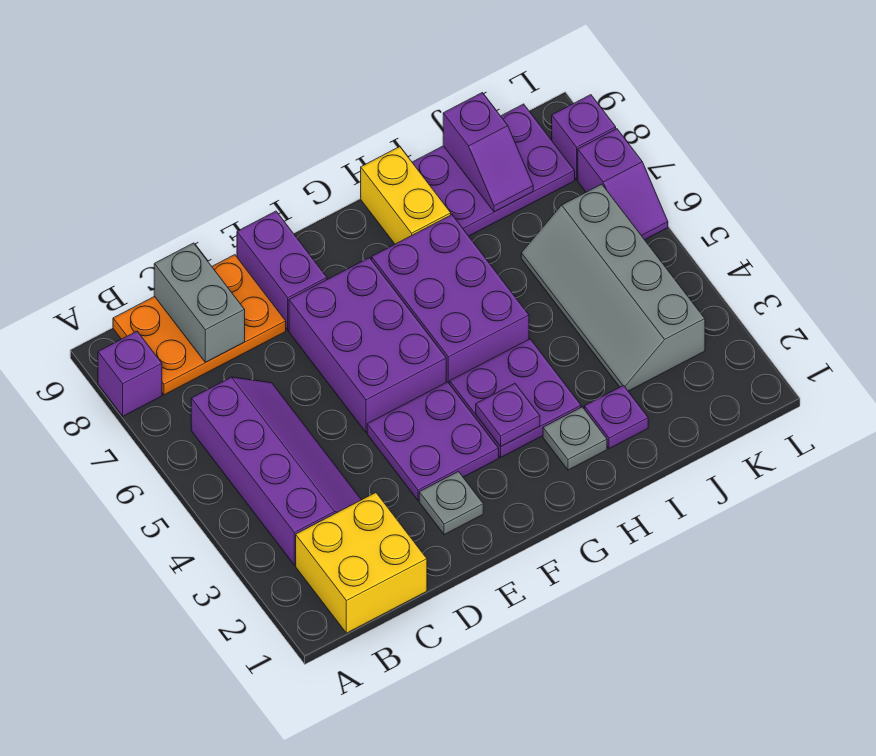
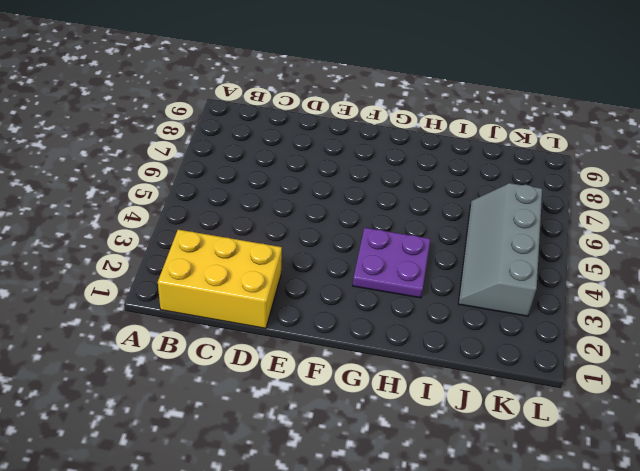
yellow brick B1:D2 level 1 -> yellow brick B1:C2 level 1
none -> purple brick A8 level 1
none -> purple slope B3:C6 level 1 top B
none -> orange plate B8:D9 level 1

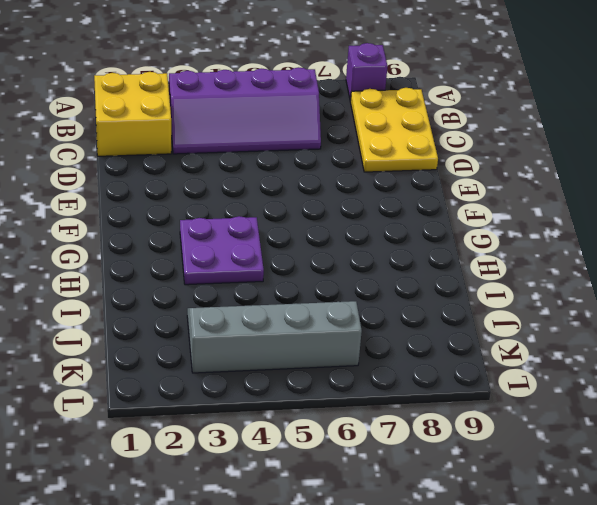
yellow plate B8:D9 level 1 -> orange plate B8:D9 level 1
none -> grey plate E2 level 1
none -> purple plate E3:F4 level 1
none -> purple brick E5:F7 level 1

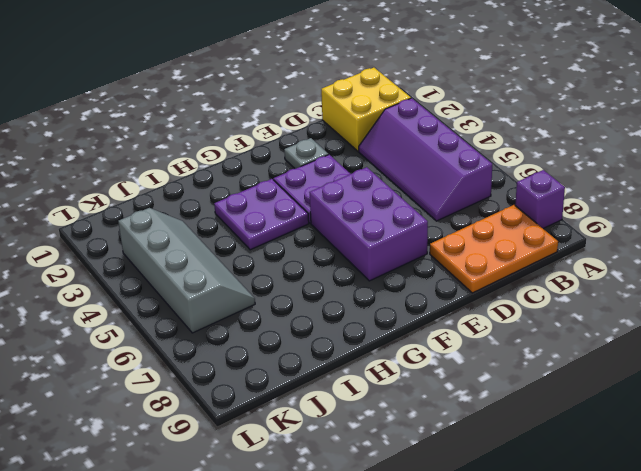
none -> purple brick E8:E9 level 1
none -> purple brick G5:H7 level 1
none -> grey plate H2 level 1

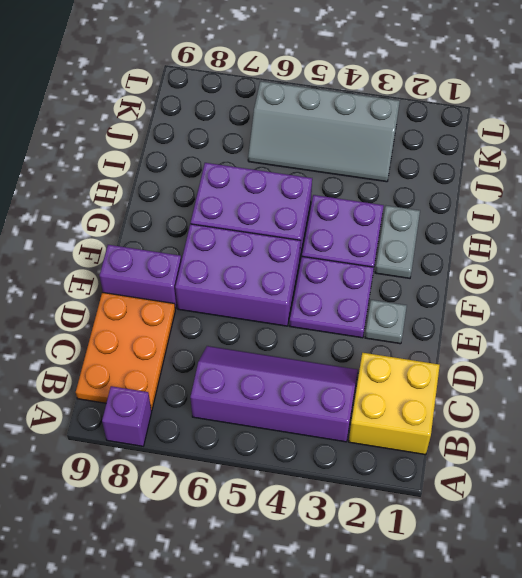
grey plate G2:H2 level 1 -> grey plate H2 level 1
none -> yellow brick H8:H9 level 1
none -> purple plate I2 level 1
none -> purple plate I8:K9 level 1

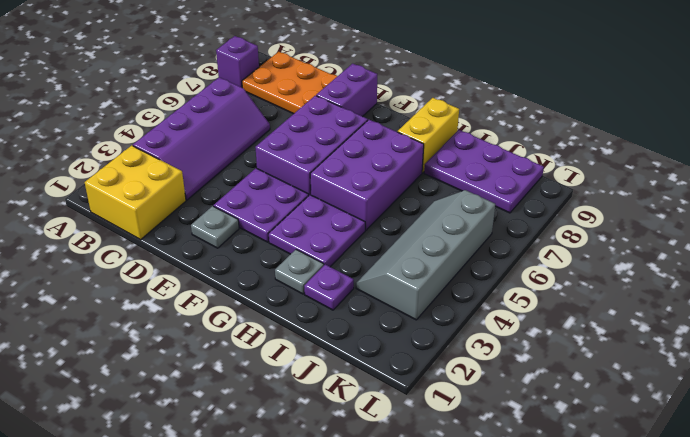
none -> purple slope L6:L7 level 1 top 7
none -> purple brick L8 level 1
none -> grey brick C8:C9 level 2

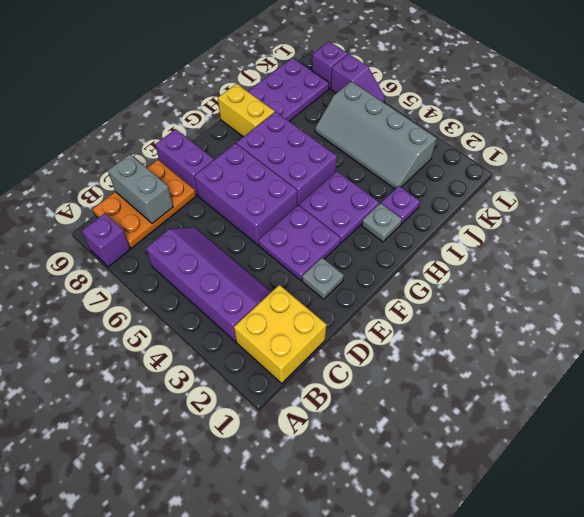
none -> purple plate G3 level 2
none -> purple slope J8:J9 level 2 top 9

